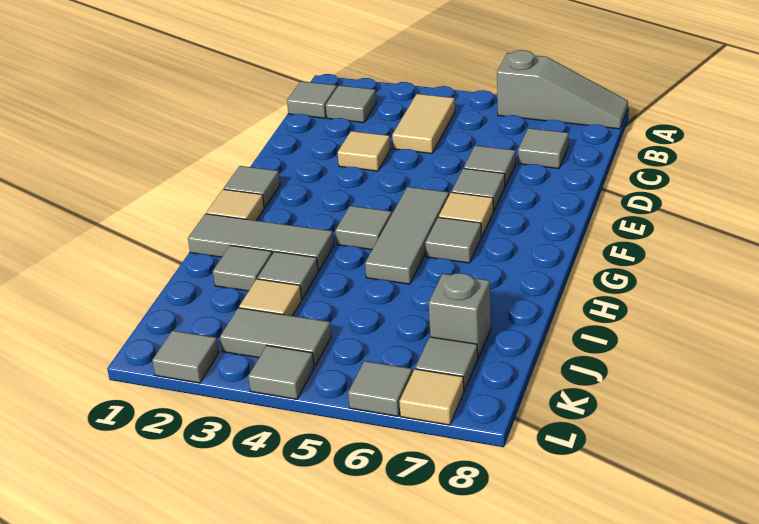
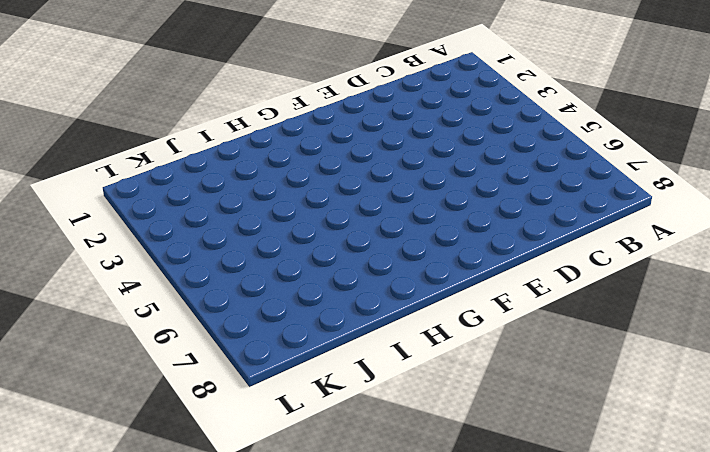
none -> grey slope A6:A8 level 1 top 6
none -> grey tile B1 level 1
none -> grey tile B2 level 1

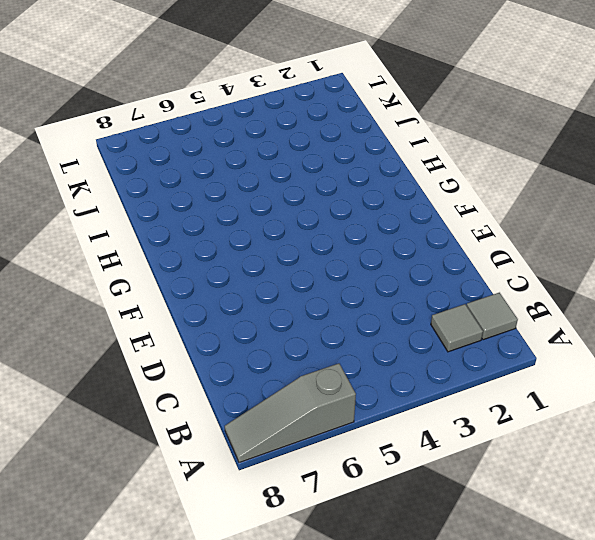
none -> tan tile B4:C4 level 1
none -> grey tile C7 level 1
none -> tan tile D3 level 1

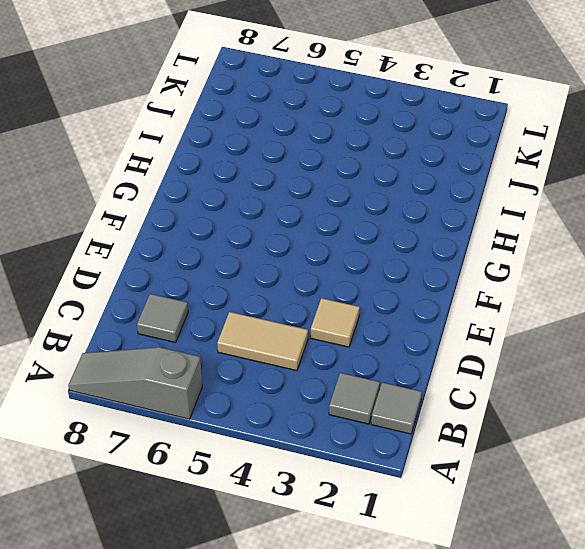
tan tile C4:C5 level 1 -> tan tile B4:C4 level 1
none -> grey tile D6 level 1
none -> grey tile E6 level 1
none -> grey tile F1 level 1

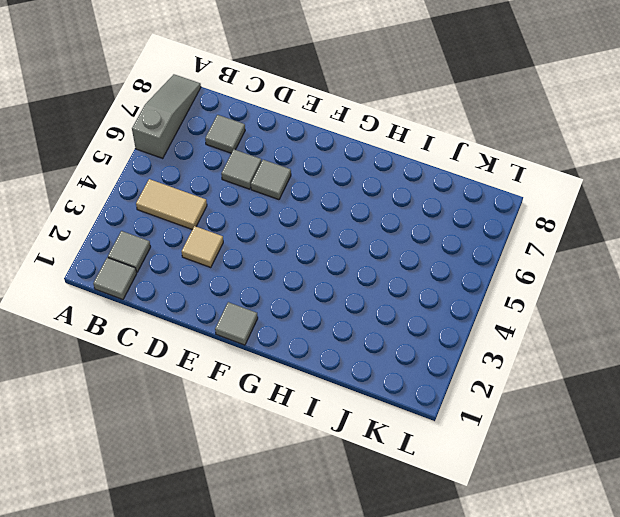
none -> grey tile F5:H5 level 1
none -> tan tile F6 level 1
none -> tan tile G1 level 1

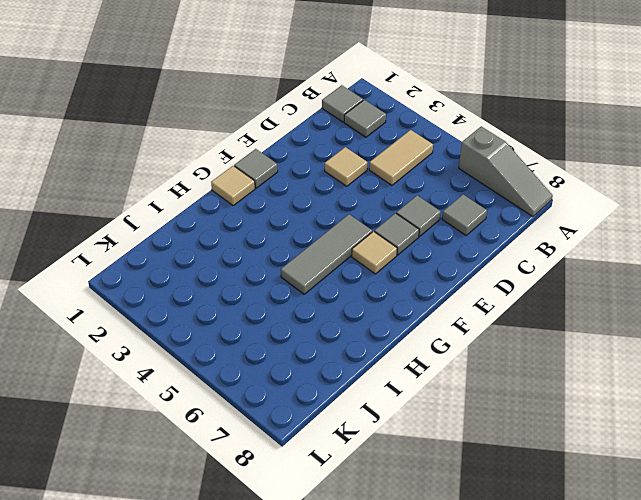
none -> grey tile G4 level 1
none -> grey tile G6 level 1
none -> grey tile H1:H3 level 1

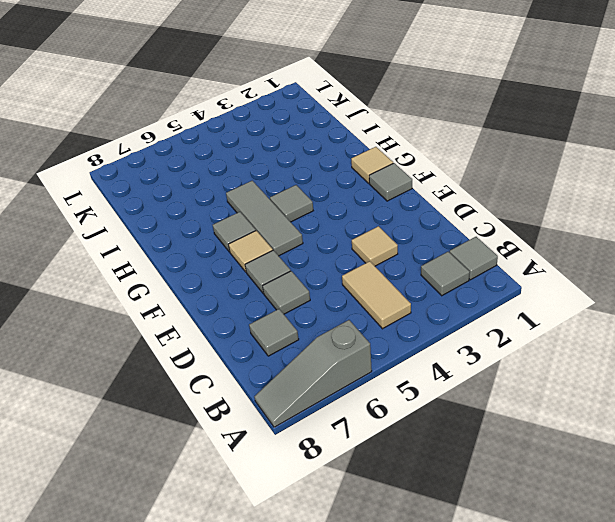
none -> grey tile H1:H3 level 1
none -> grey tile I2 level 1
none -> grey tile I3 level 1

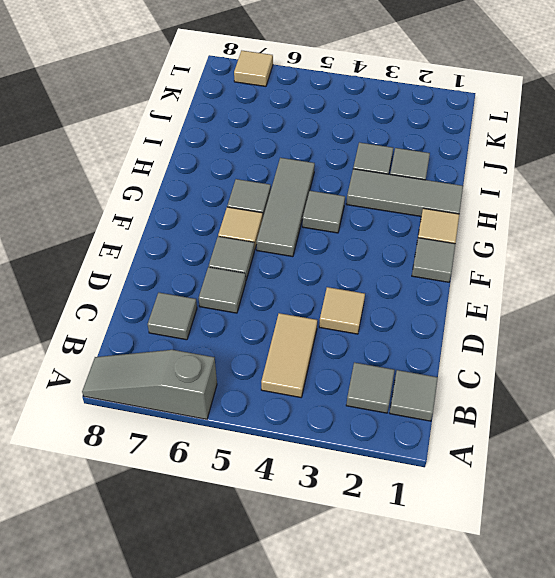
none -> tan tile J3 level 1
none -> grey brick J7 level 1
none -> grey tile K3:K4 level 1

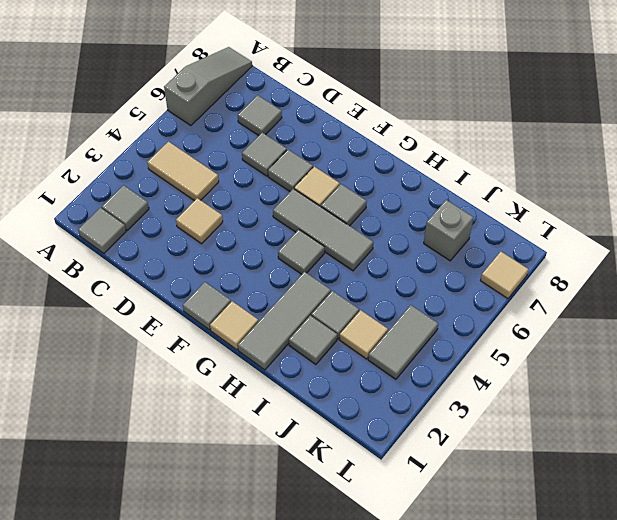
none -> grey tile K7 level 1
none -> grey tile L2 level 1
none -> grey tile L4 level 1

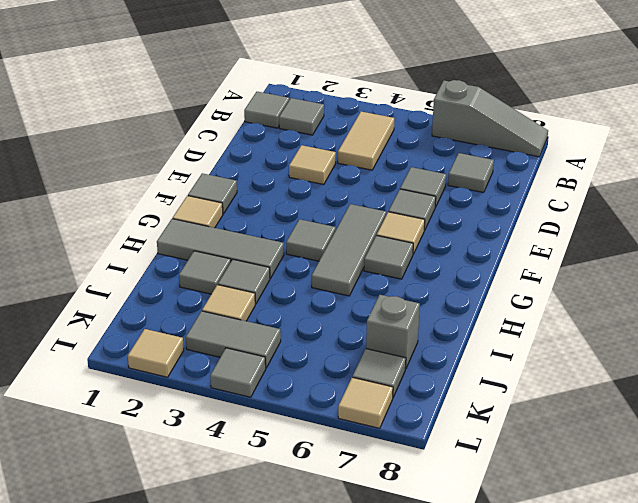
tan tile L2 level 1 -> grey tile L2 level 1
none -> grey tile L6 level 1

